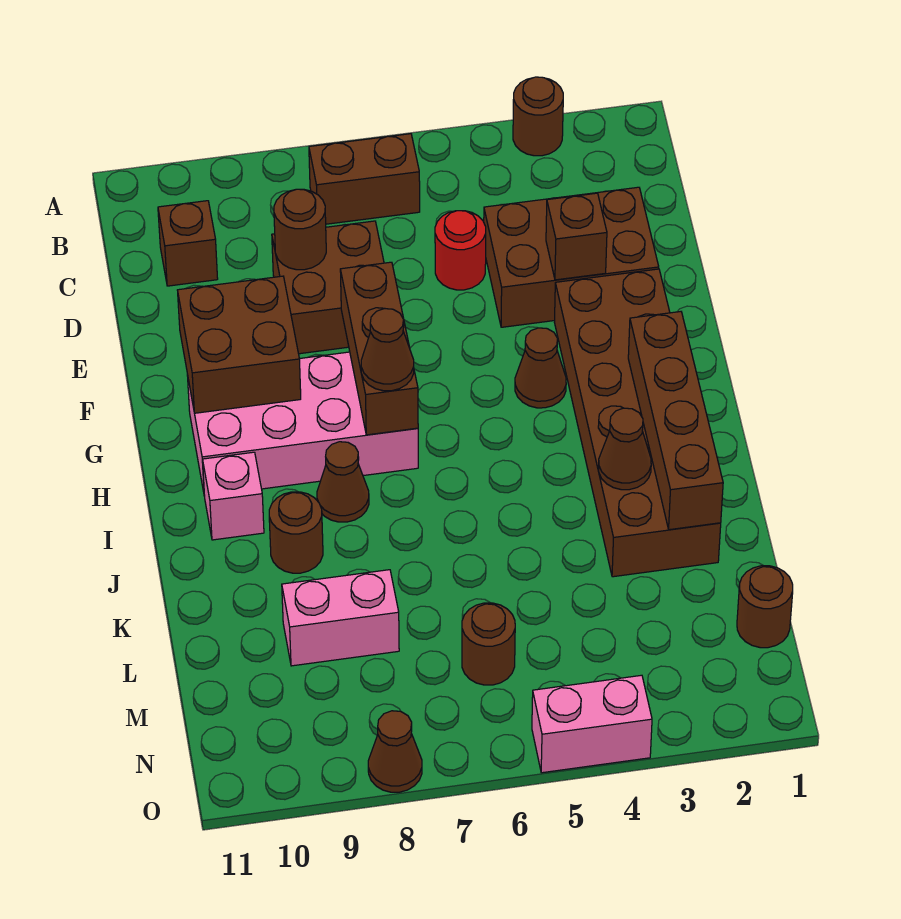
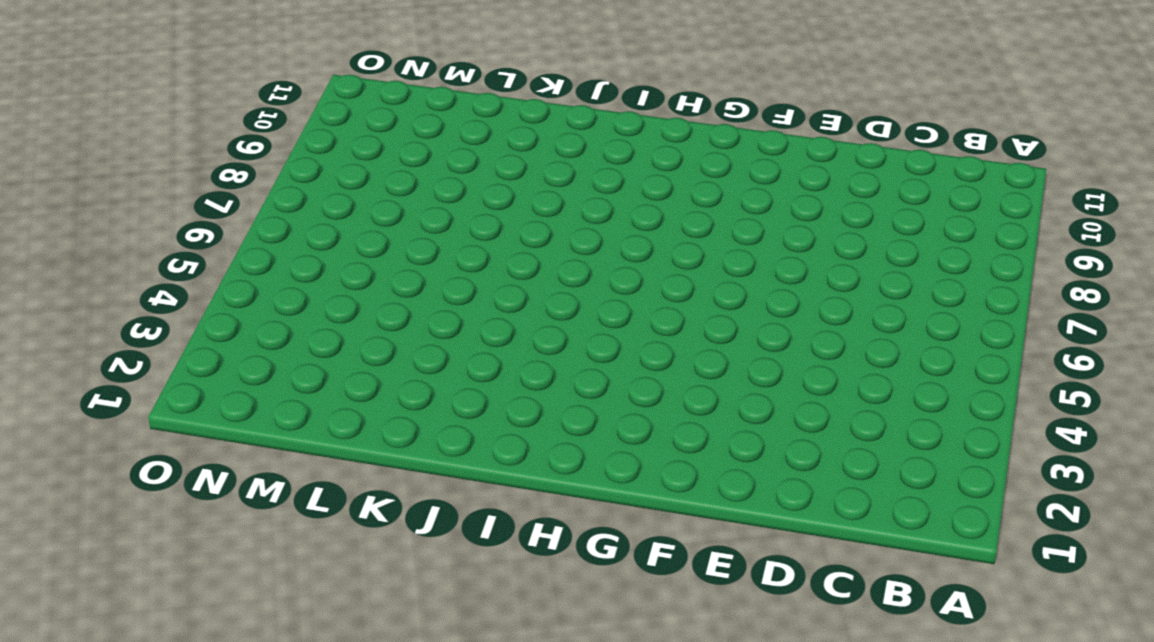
none -> brown round brick A3 level 1
none -> brown brick B6:B7 level 1
none -> brown brick C10 level 1

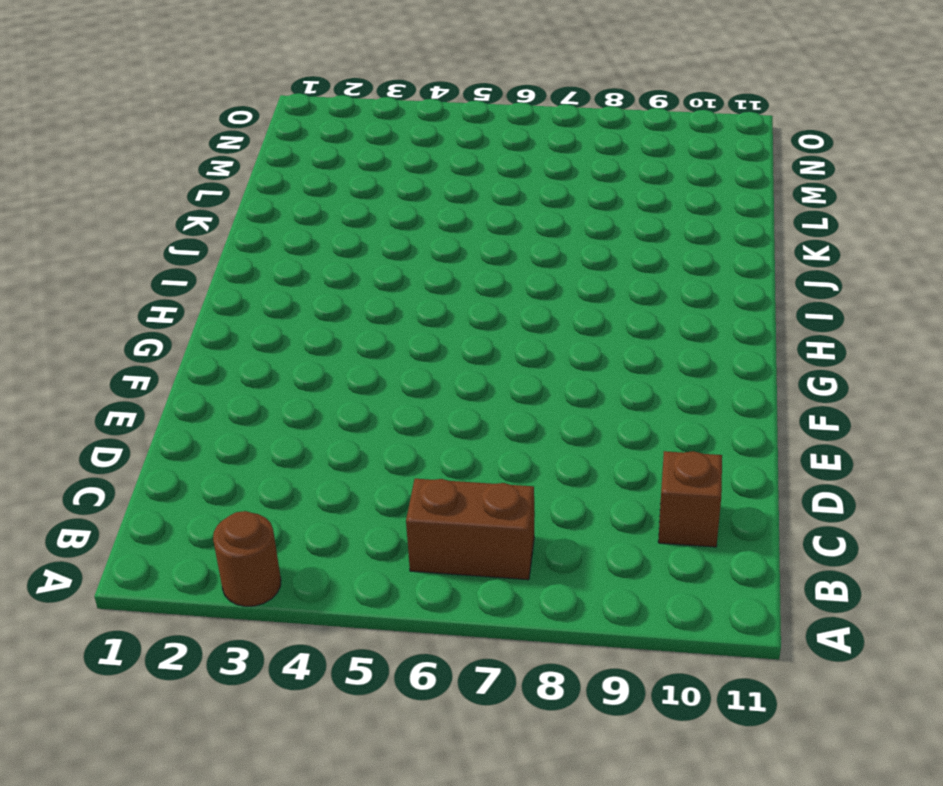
none -> brown brick D2:E4 level 1
none -> red round brick D5 level 1
none -> brown brick D7:E8 level 1

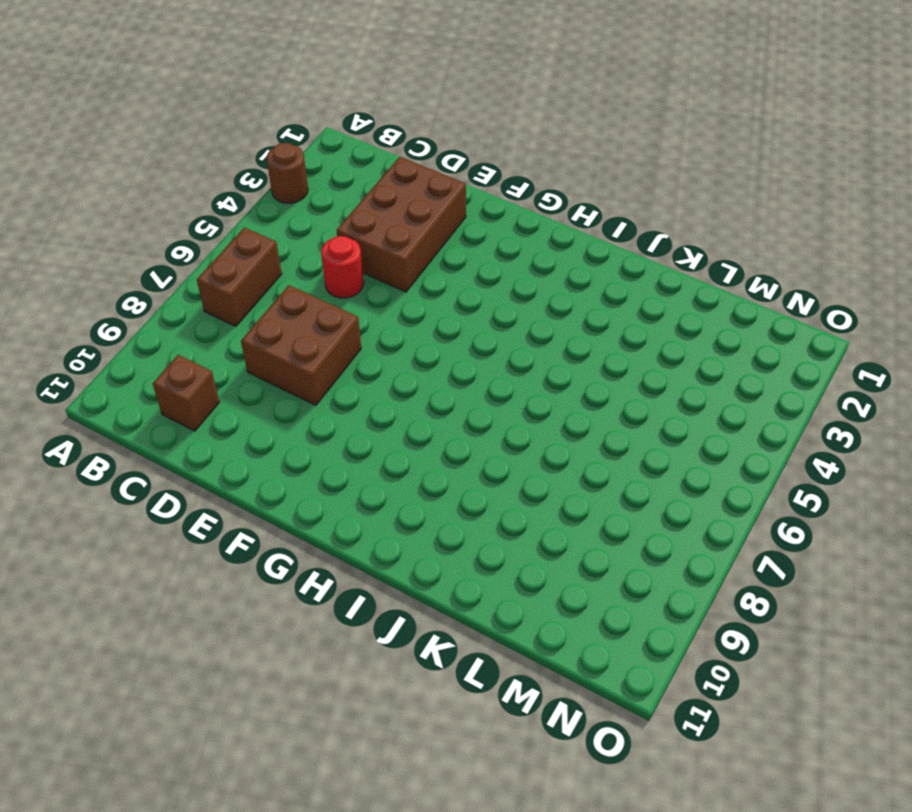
none -> brown brick F2:K3 level 1
none -> brown cone G4 level 1
none -> pink brick G7:H10 level 1

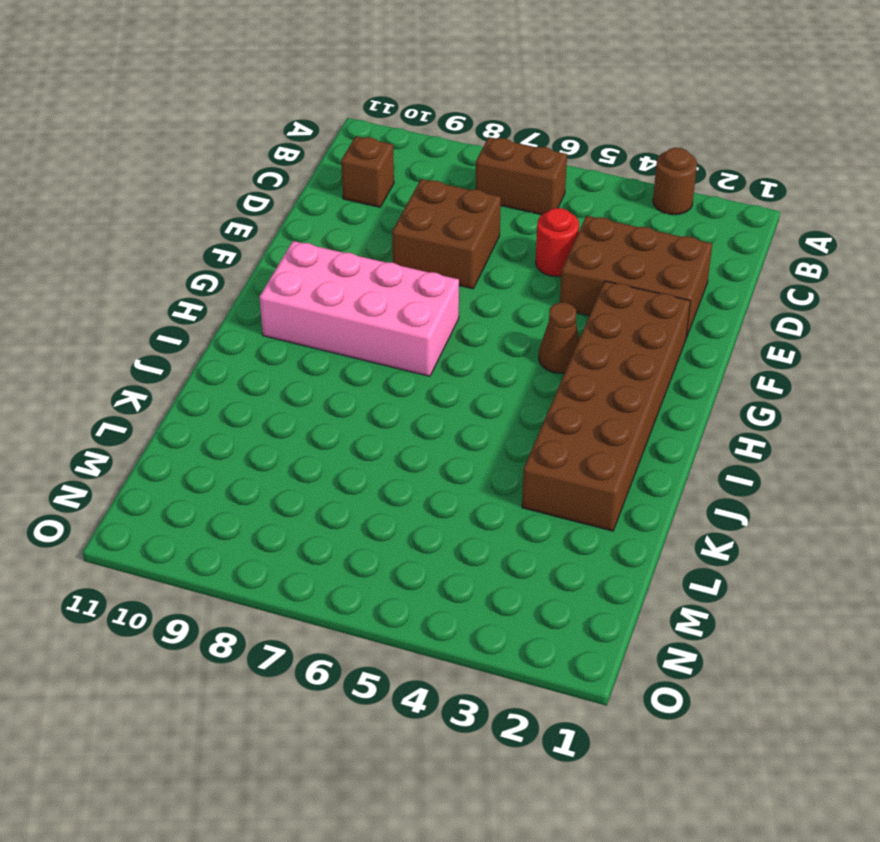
none -> brown cone I8 level 1
none -> pink brick I10 level 1
none -> brown round brick J9 level 1

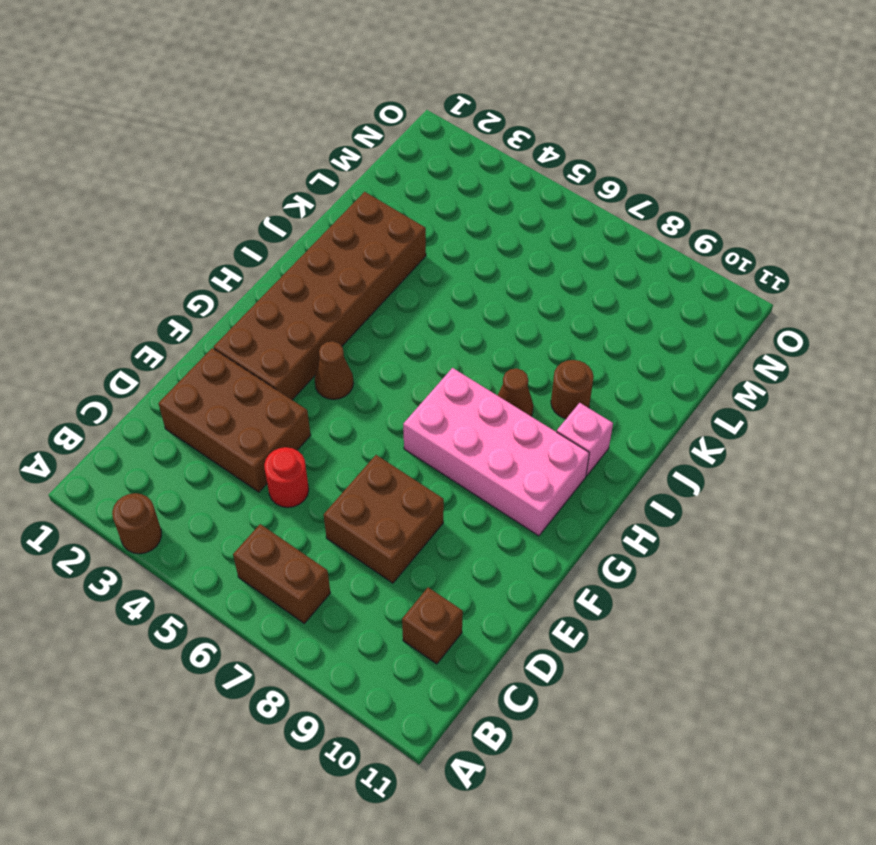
none -> pink brick L8:L9 level 1
none -> brown round brick M1 level 1
none -> brown round brick M6 level 1

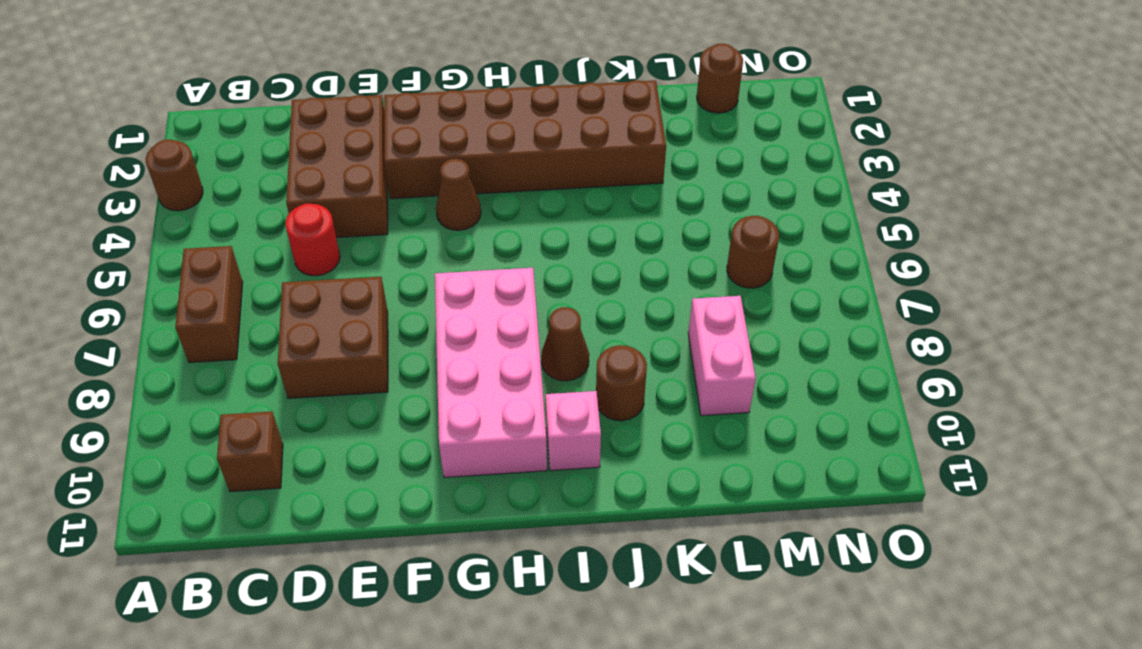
none -> pink brick O4:O5 level 1
none -> brown cone O8 level 1
none -> brown round brick D8 level 2

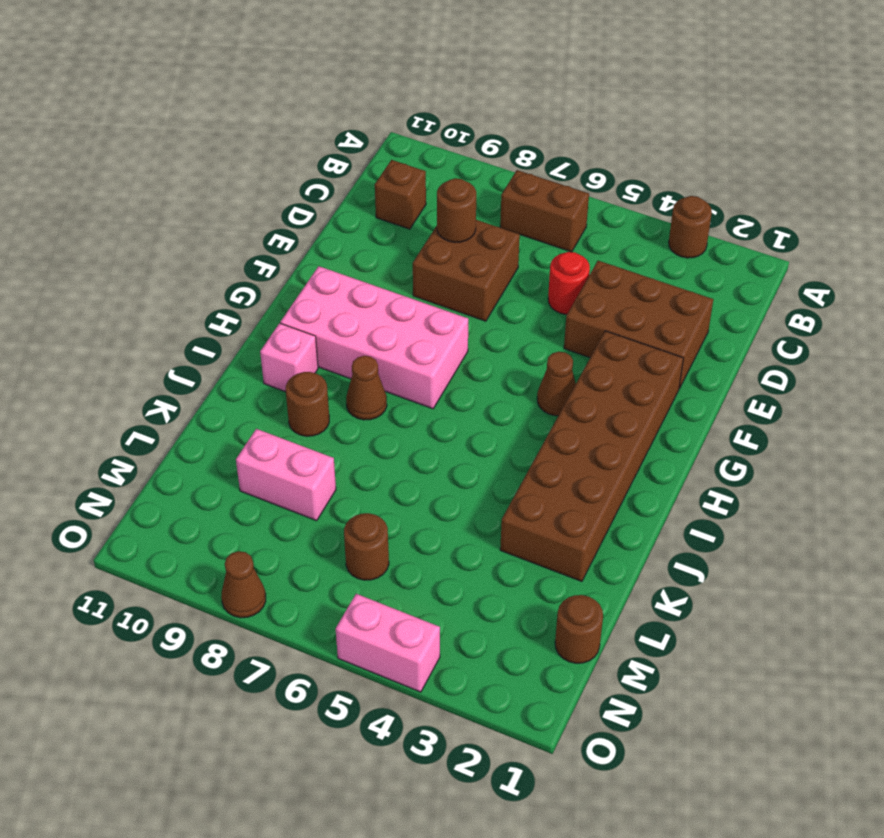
none -> brown brick E3 level 2
none -> brown brick F7:H7 level 2
none -> brown brick F9:G10 level 2

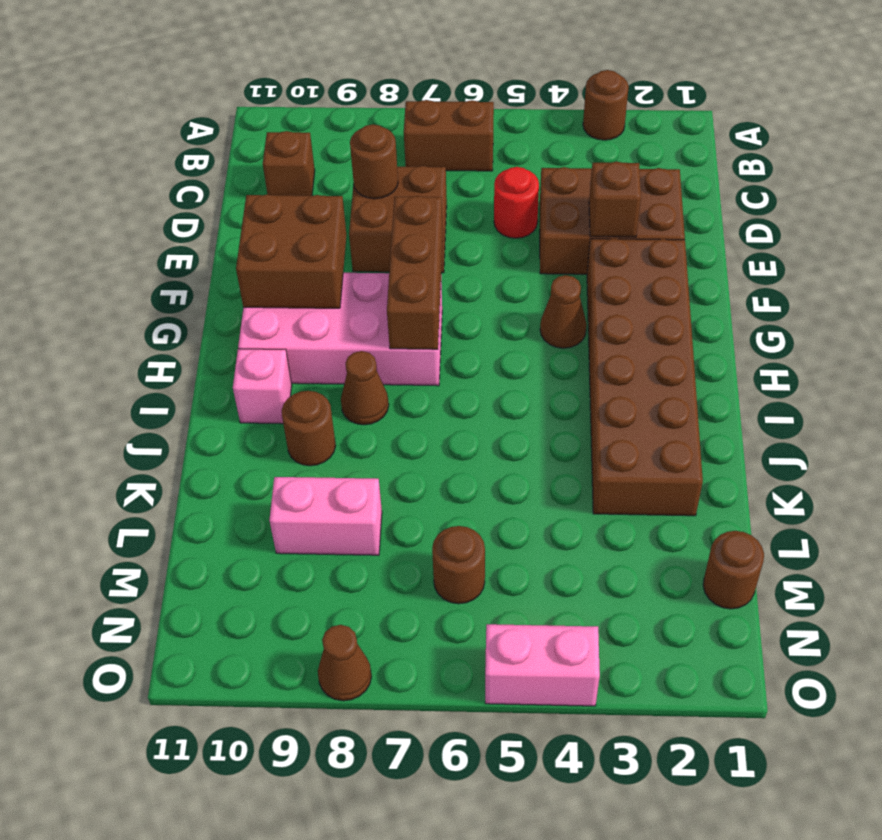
none -> brown brick H2:K2 level 2
none -> brown cone J3 level 2
none -> brown cone H7 level 3

